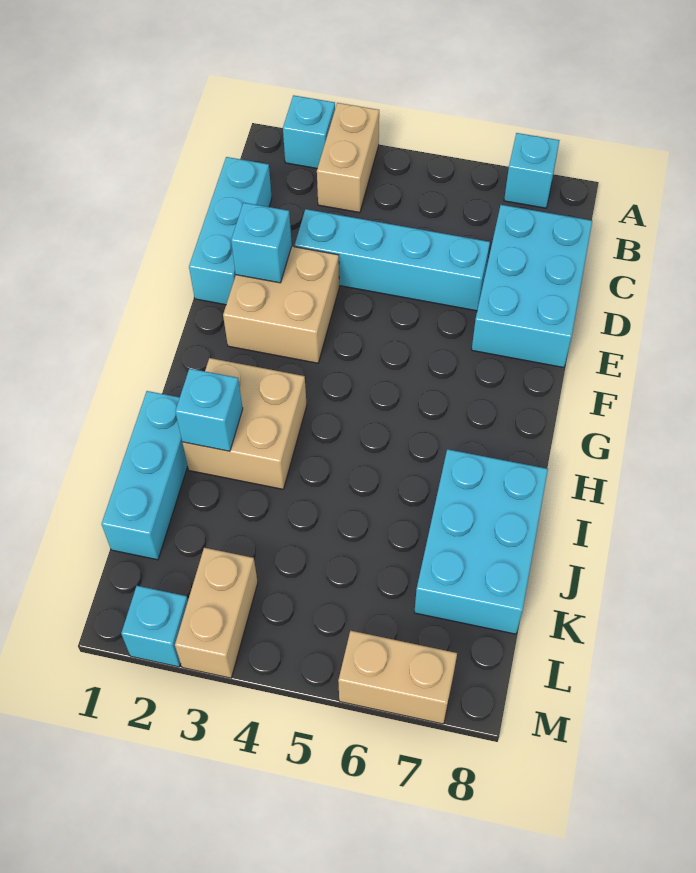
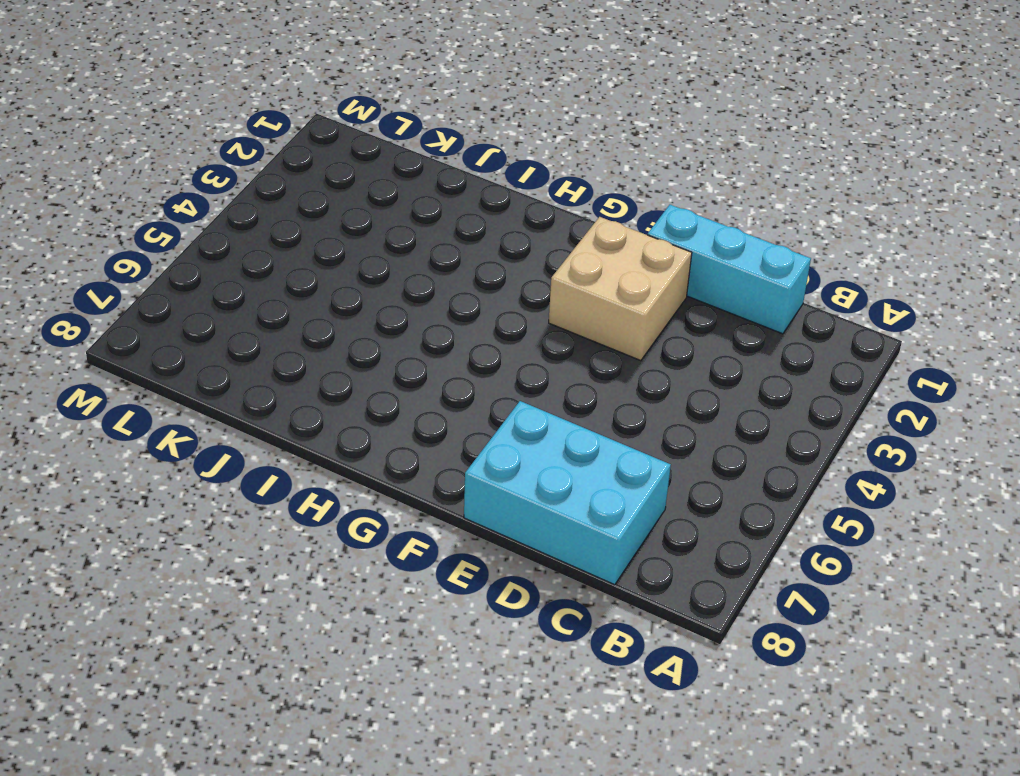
none -> cyan brick A2 level 1
none -> tan brick A3:B3 level 1
none -> cyan brick A7 level 1

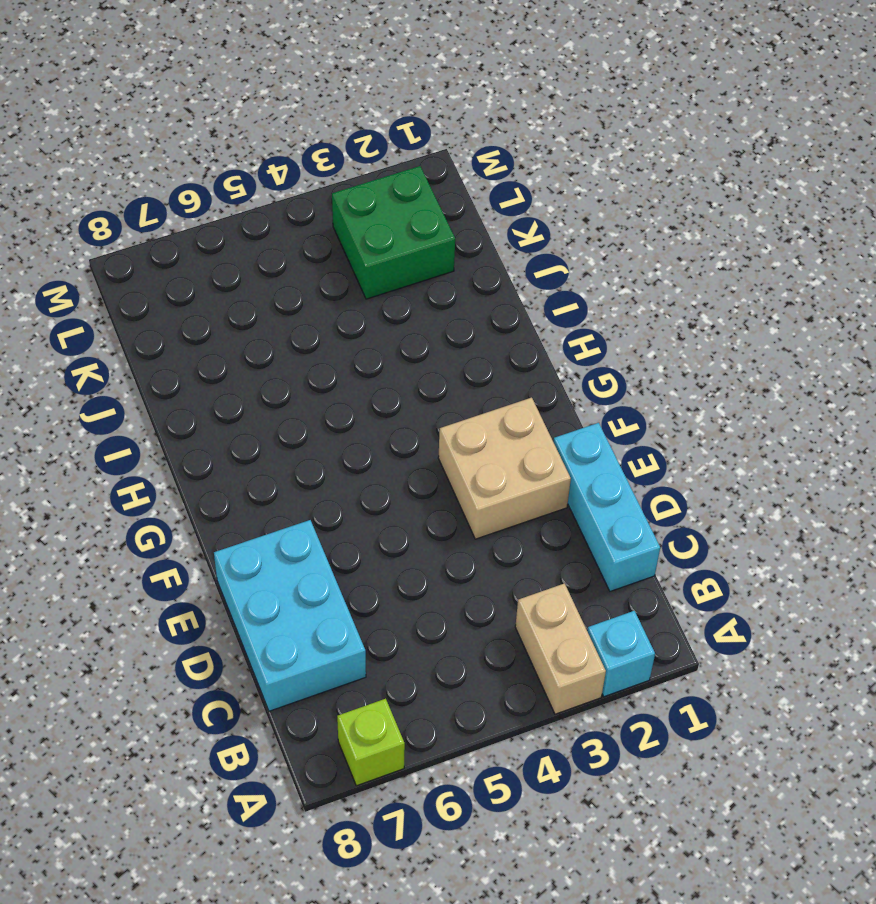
lime brick A7 level 1 -> cyan brick A7 level 1
green brick K2:L3 level 1 -> tan brick L3:M3 level 1
none -> cyan brick D3:D6 level 1
none -> tan brick H2:I3 level 1
none -> cyan brick I1:K1 level 1

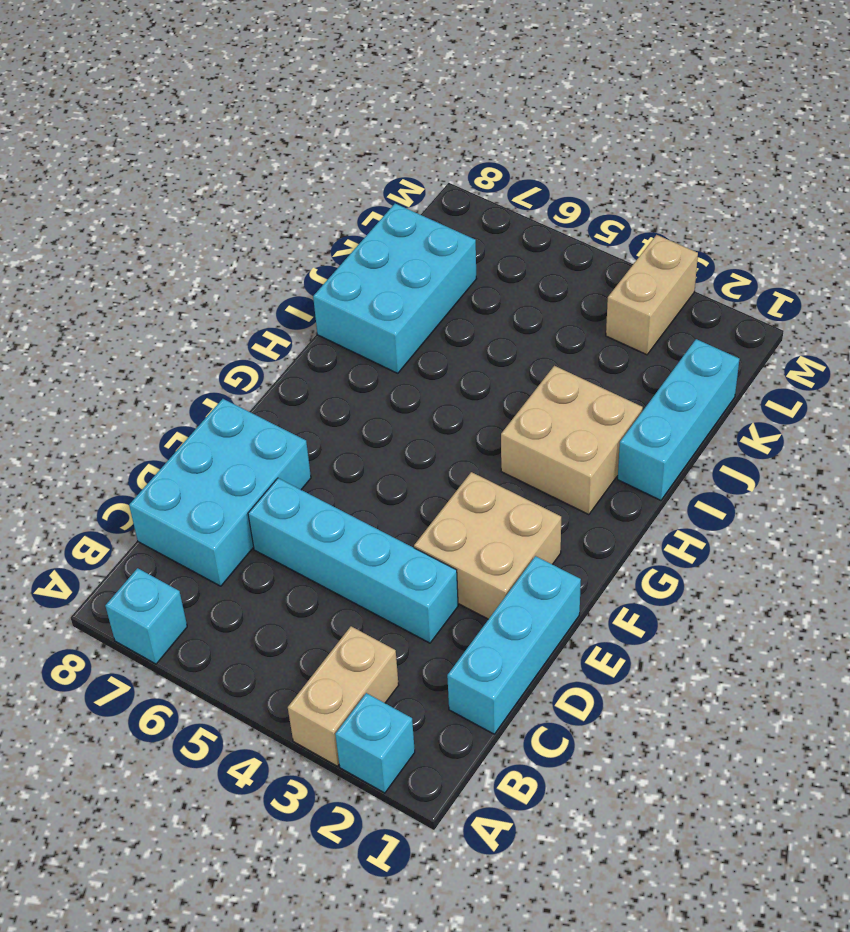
none -> cyan brick M2 level 1
none -> tan brick M6:M7 level 1
none -> cyan brick E2 level 2

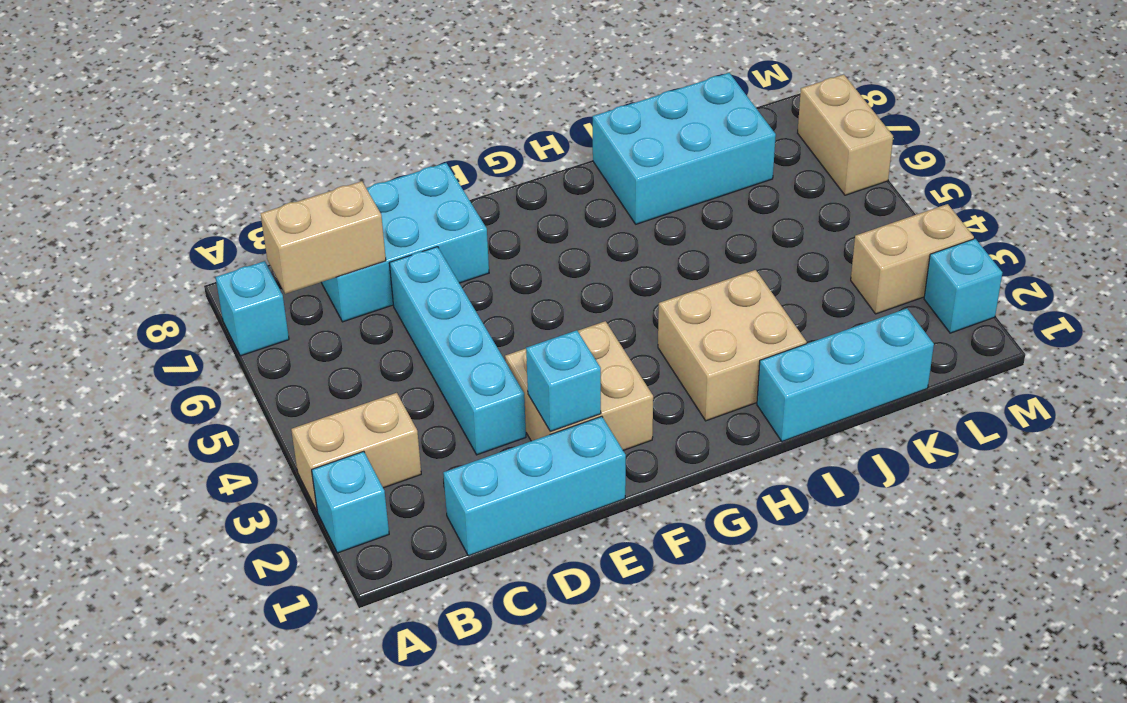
tan brick B7:C7 level 2 -> none
none -> cyan brick I2 level 2

